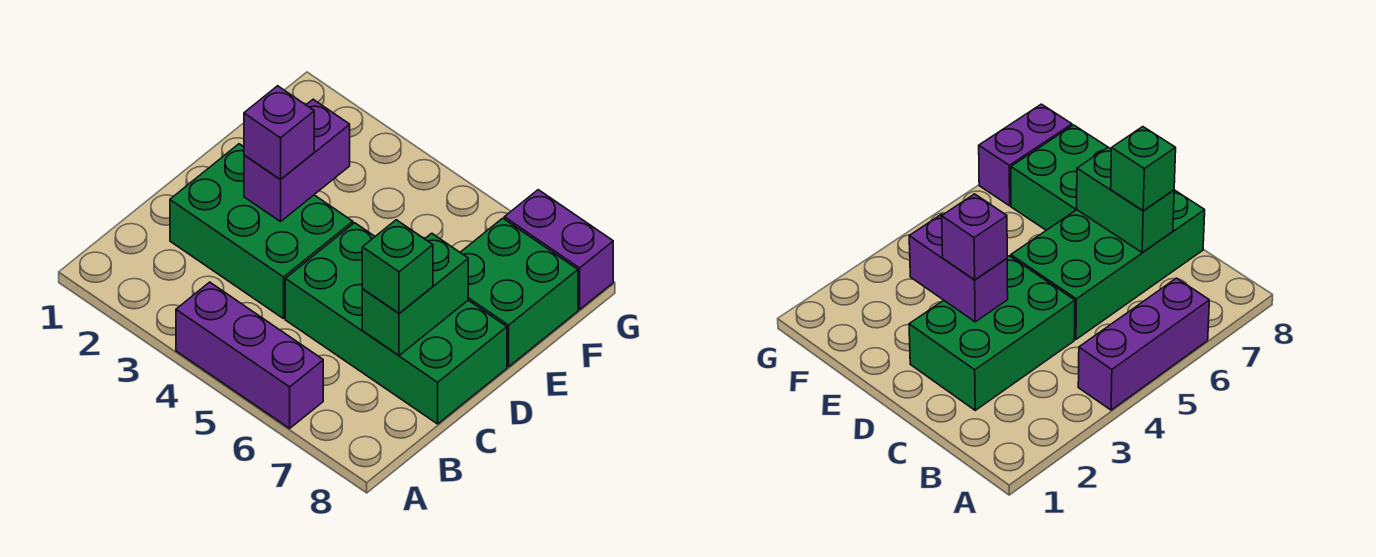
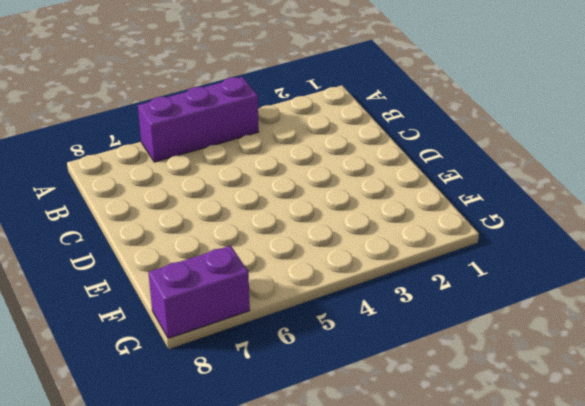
none -> green brick C2:D4 level 1
none -> green brick C5:D8 level 1

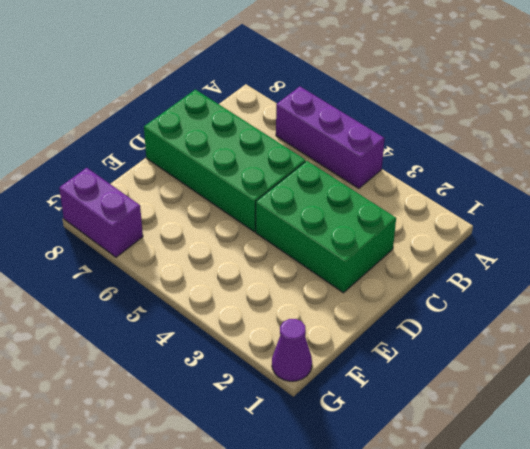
purple cone G1 level 1 -> none
none -> green brick E7:F8 level 1
none -> green brick C7:D7 level 2

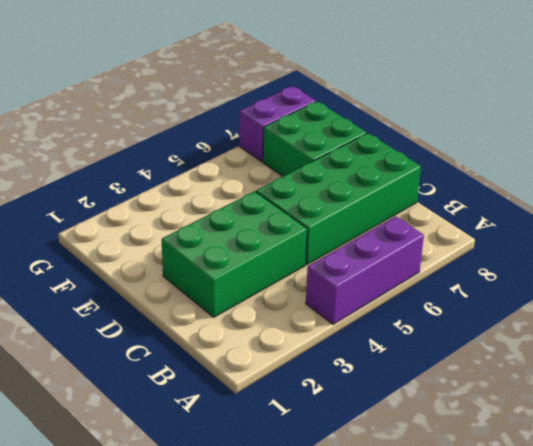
none -> green brick C7:D7 level 2
none -> purple brick D3:E3 level 2

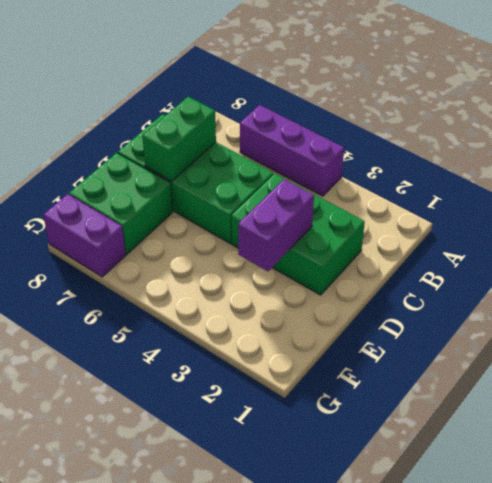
none -> green brick C7 level 3
none -> purple brick D3 level 3

